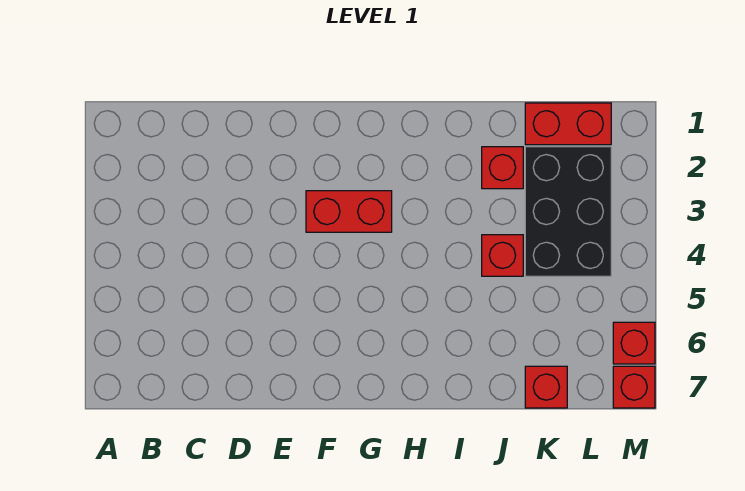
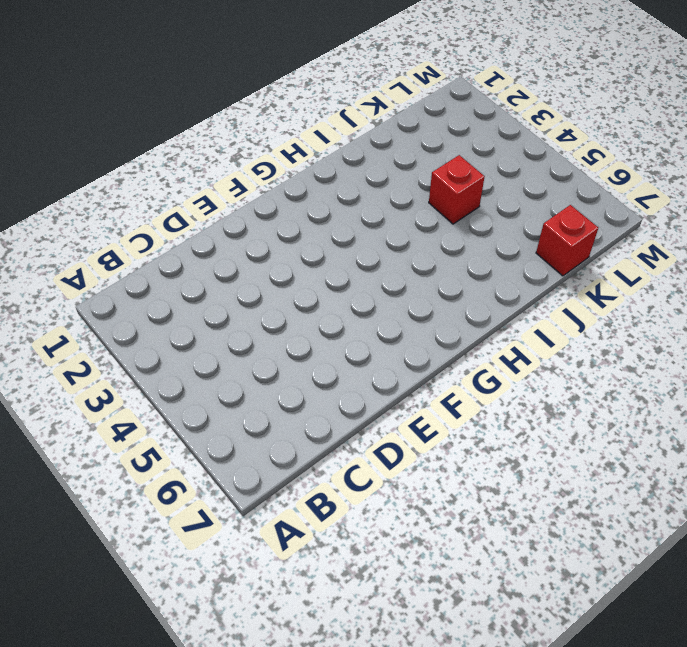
none -> red brick F3:G3 level 1
none -> red brick J2 level 1

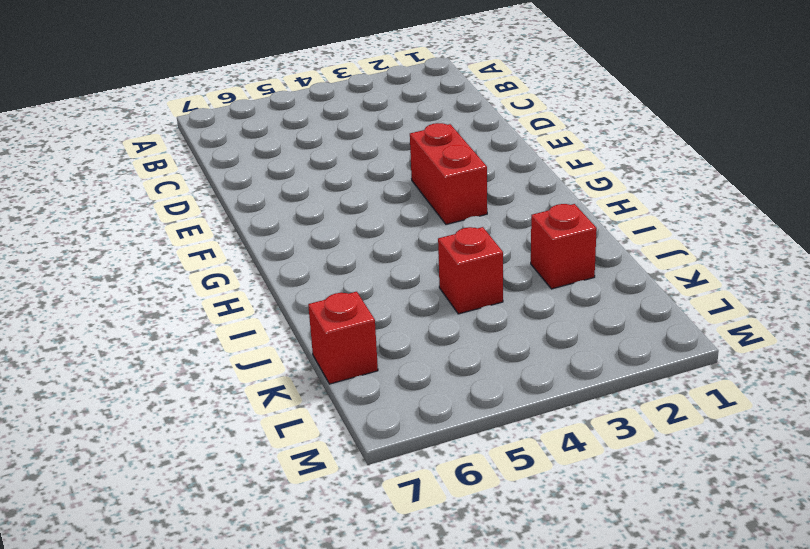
none -> red brick K1:L1 level 1
none -> black brick K2:L4 level 1

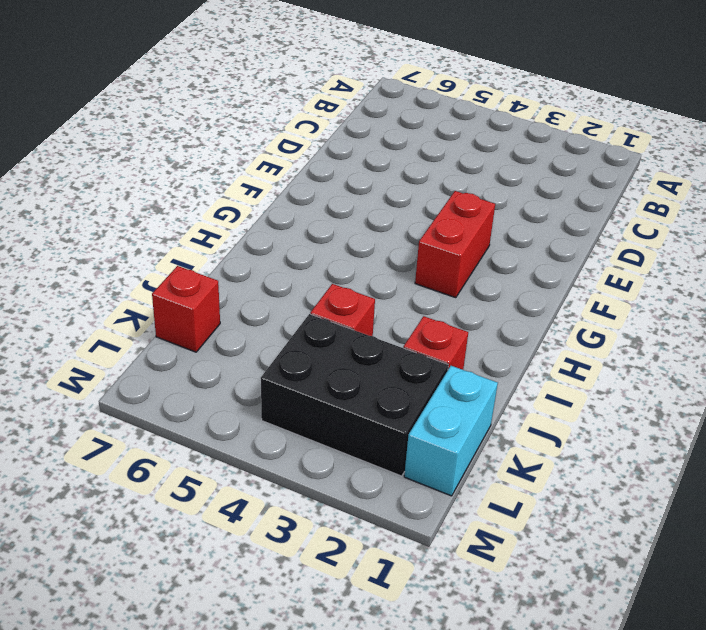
cyan brick K1:L1 level 1 -> red brick K1:L1 level 1
none -> red brick M6 level 1
none -> red brick M7 level 1

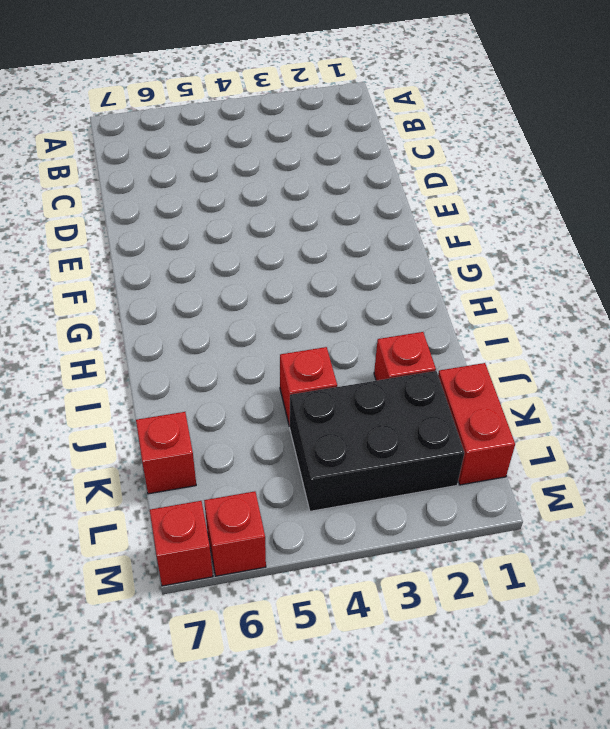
none -> red brick F3:G3 level 1

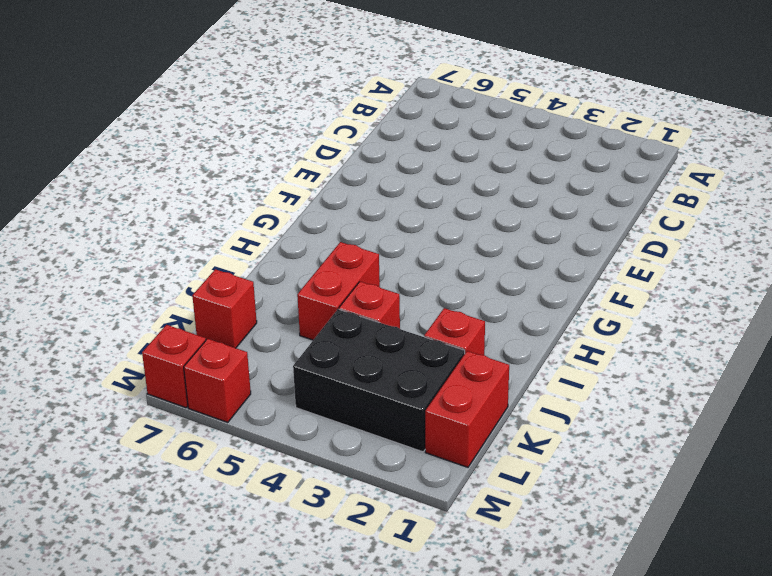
red brick I5:J5 level 1 -> red brick F3:G3 level 1

